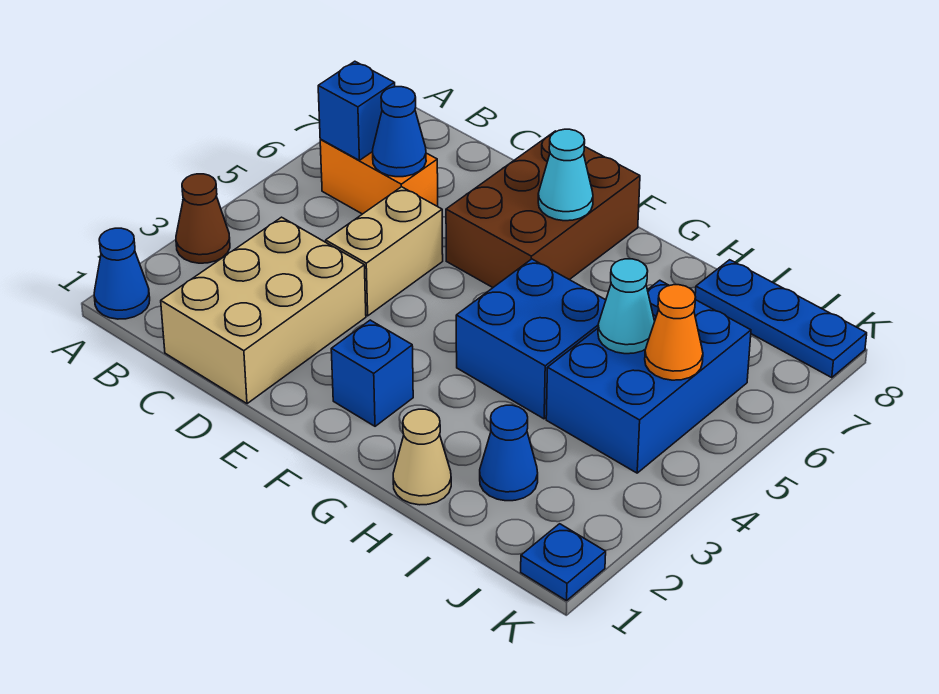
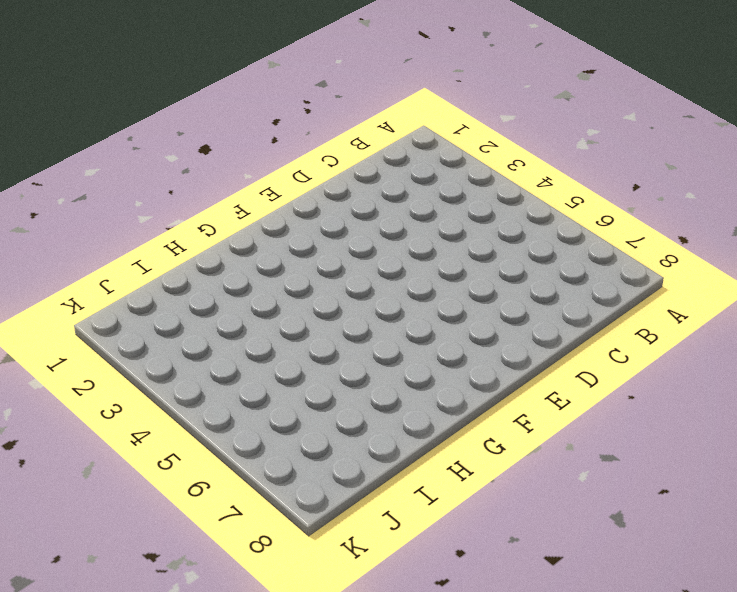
none -> blue cone A1 level 1
none -> brown cone A3 level 1
none -> orange brick B6:C6 level 1

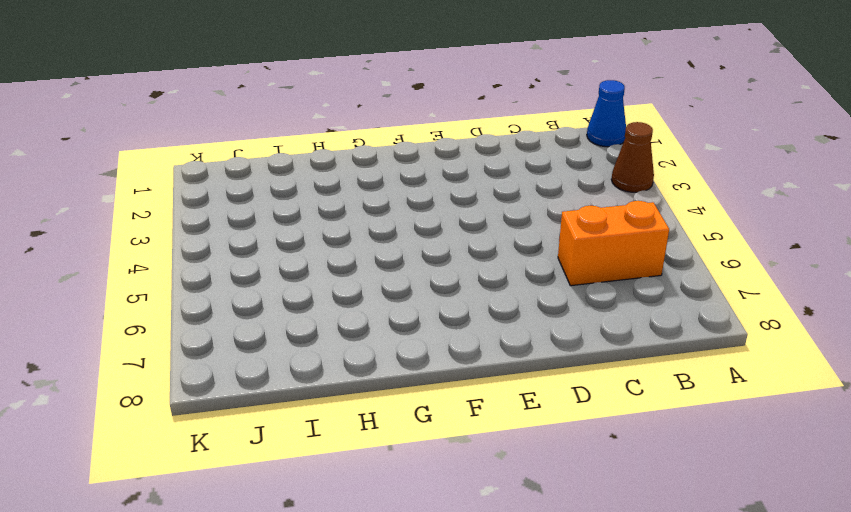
none -> tan brick C1:D3 level 1
none -> tan brick D4:D5 level 1
none -> brown brick E6:F8 level 1

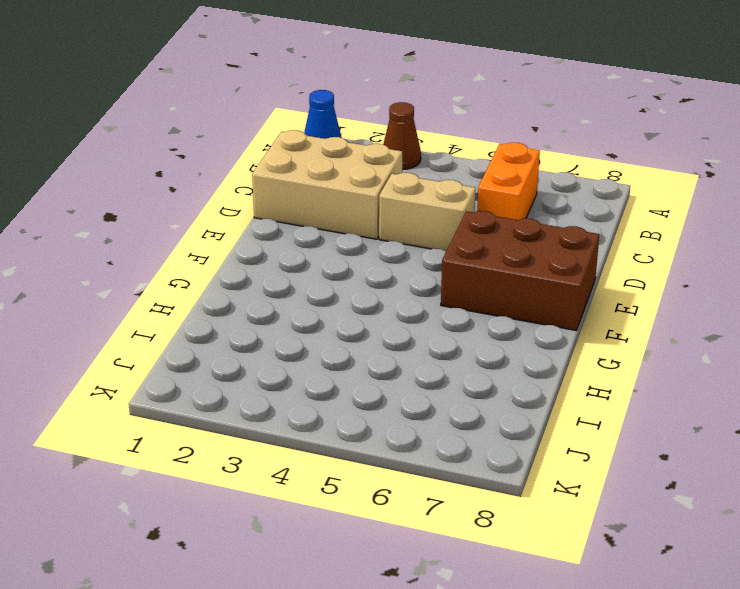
none -> blue brick F2 level 1
none -> blue brick G4:H5 level 1
none -> tan cone H1 level 1

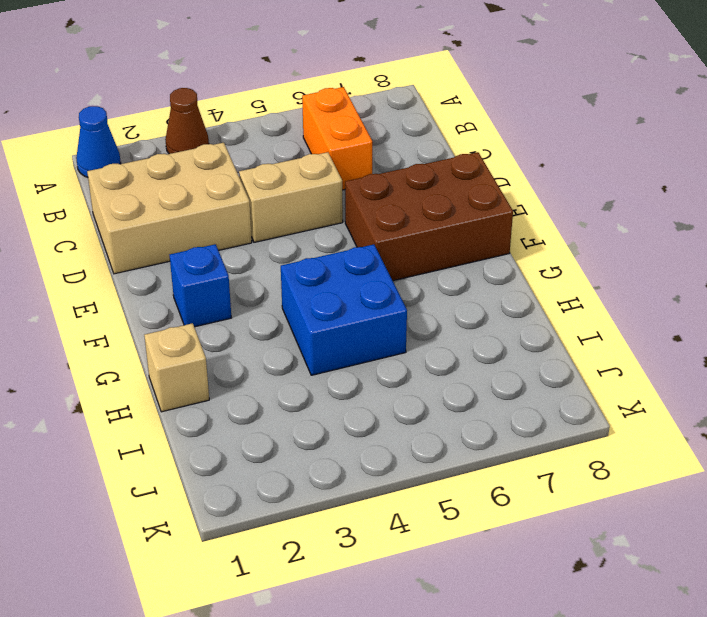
tan brick H1 level 1 -> tan cone H1 level 1
none -> blue cone I2 level 1
none -> blue brick I4:J6 level 1
none -> blue plate I8:K8 level 1

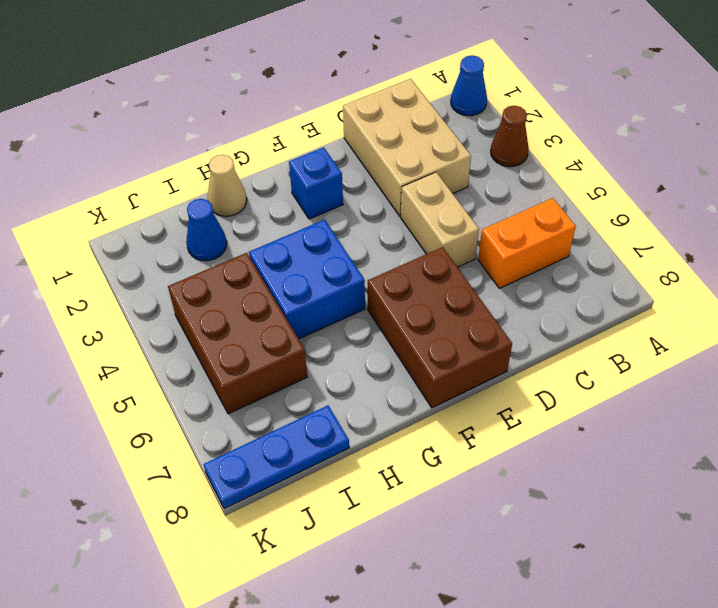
brown brick I4:J6 level 1 -> blue brick I4:J6 level 1
none -> blue plate K1 level 1
none -> blue brick B6 level 2
none -> blue cone C6 level 2

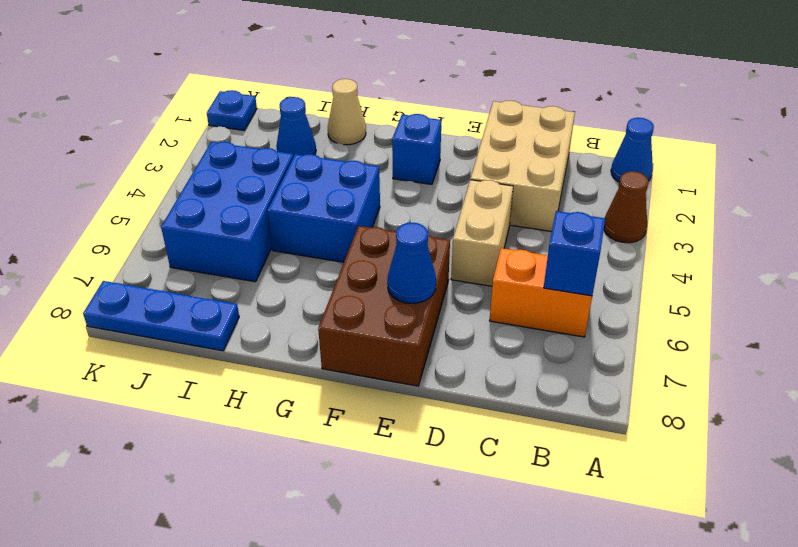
blue cone E7 level 2 -> blue cone C6 level 2
none -> cyan cone F7 level 2
none -> cyan cone I5 level 2
none -> orange cone J5 level 2

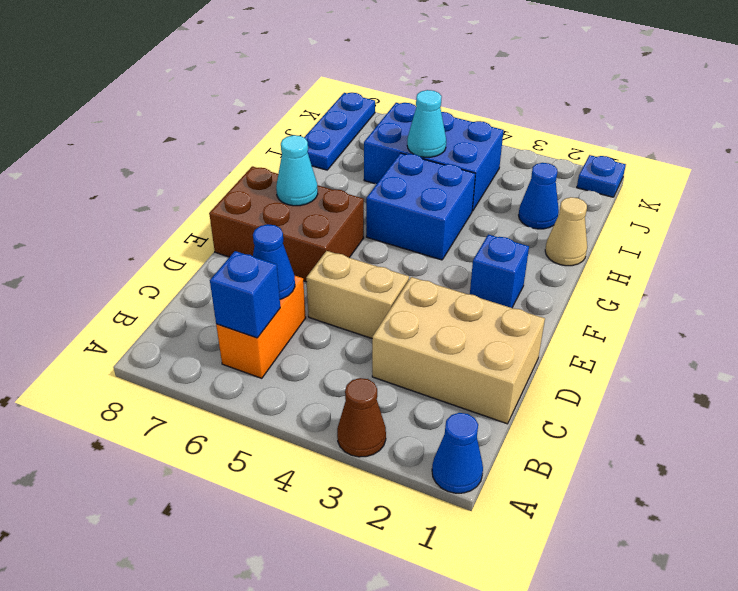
none -> orange cone J5 level 2

